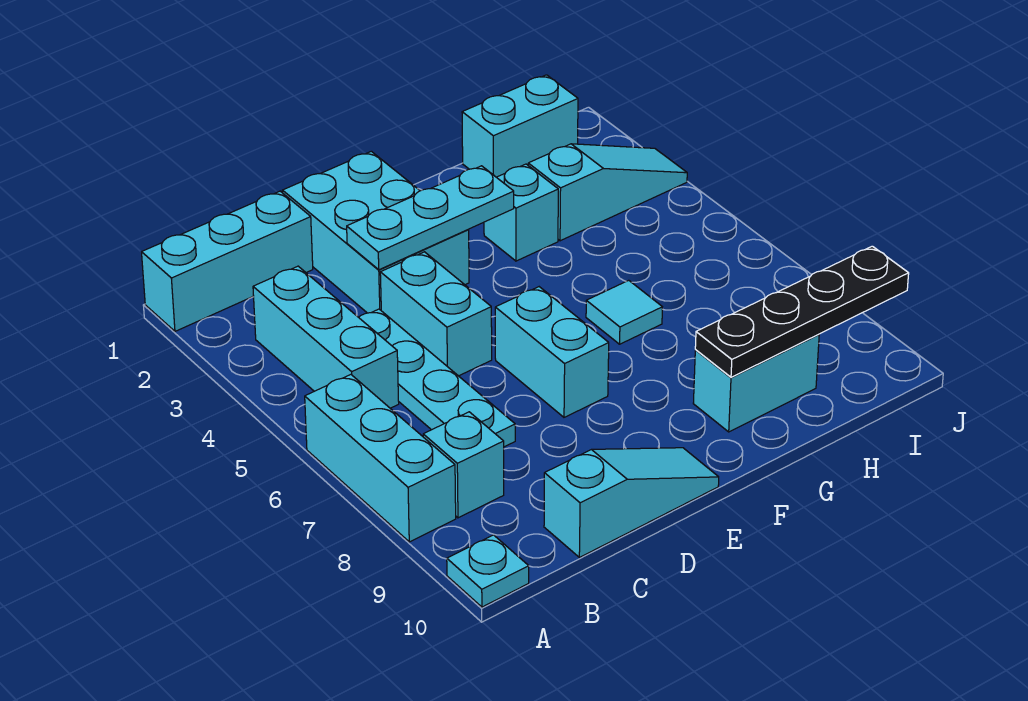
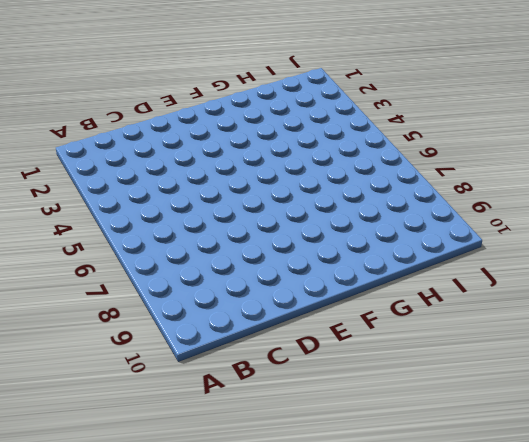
none -> cyan brick A1:C1 level 1
none -> cyan brick A6:A8 level 1
none -> cyan plate A10 level 1

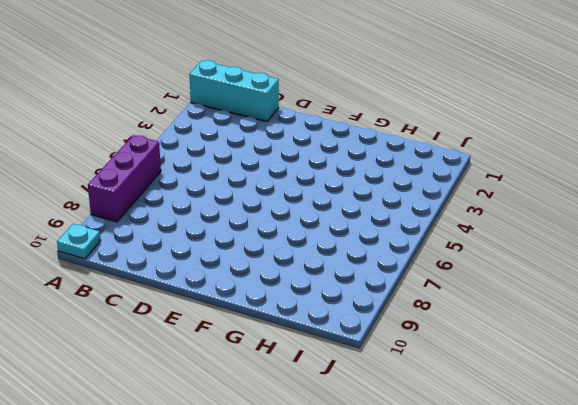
purple brick A6:A8 level 1 -> cyan brick A6:A8 level 1
none -> cyan brick B3:B5 level 1
none -> cyan brick B8 level 1
none -> cyan plate C4:C7 level 1

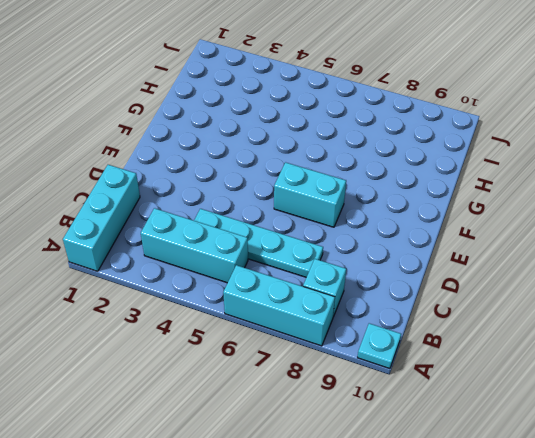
none -> cyan slope C10:E10 level 1 top C
none -> cyan brick D1:E3 level 1
none -> cyan brick D4:D5 level 1

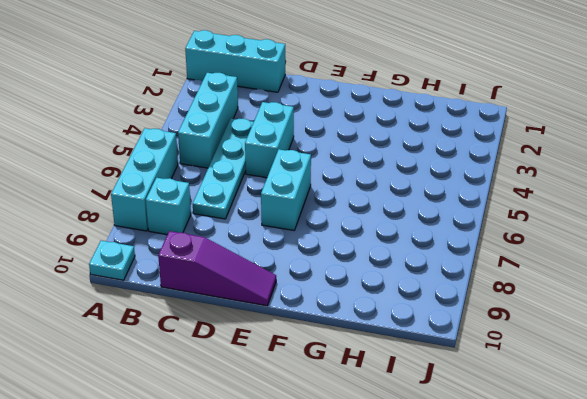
purple slope C10:E10 level 1 top C -> cyan slope C10:E10 level 1 top C
none -> cyan brick D1:E3 level 1
none -> cyan brick G3 level 1
none -> cyan tile G6 level 1

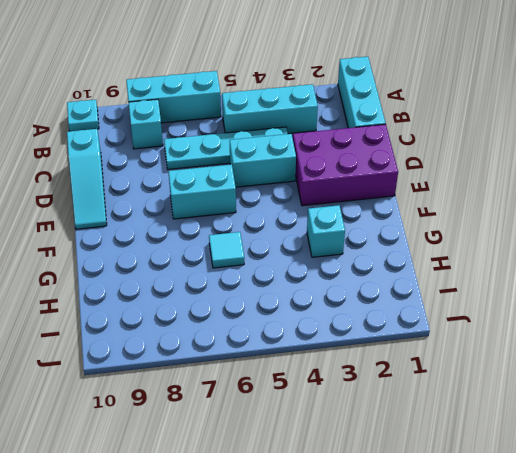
purple brick D1:E3 level 1 -> cyan brick D1:E3 level 1
none -> cyan brick G9:H9 level 1
none -> cyan brick H1:I1 level 1
none -> cyan slope H3:J3 level 1 top H

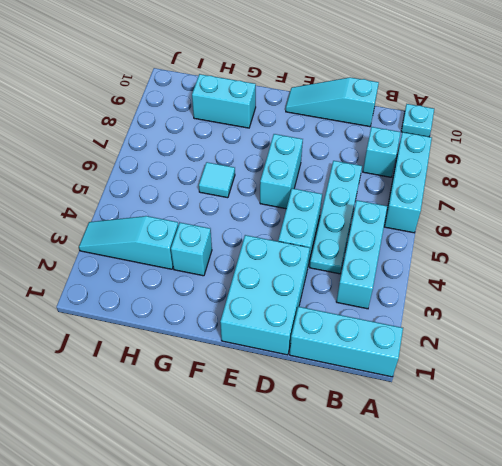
none -> cyan brick H1:I1 level 1
none -> cyan plate D3:F3 level 2
none -> black plate G9:J9 level 2

